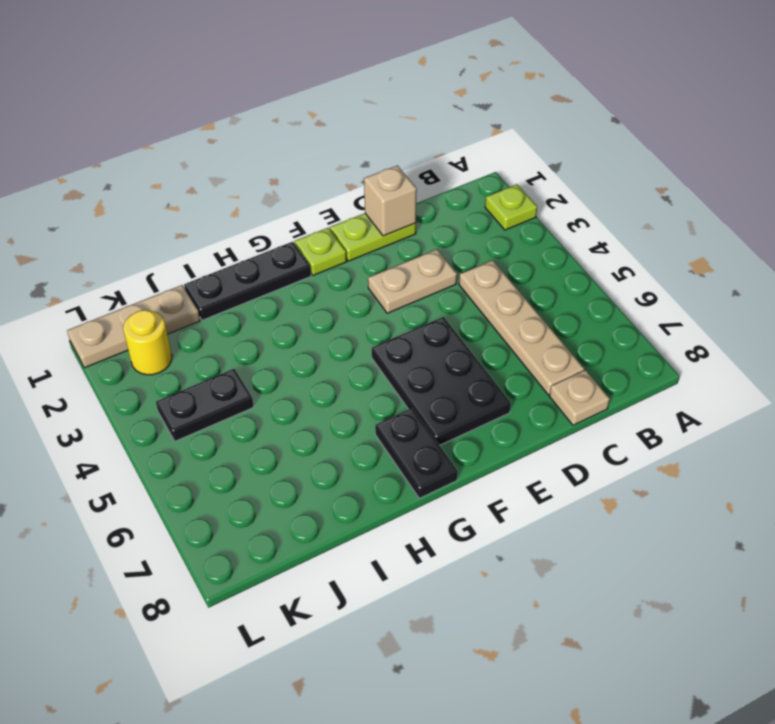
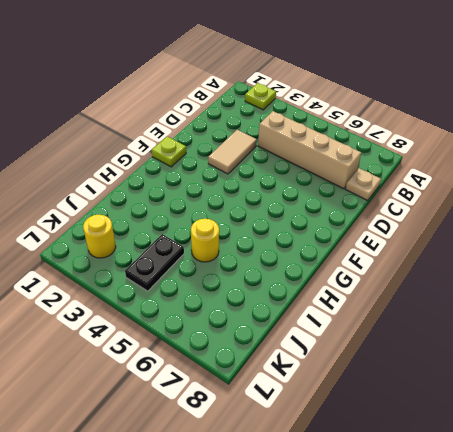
tan brick C4:C7 level 1 -> tan plate C4:C7 level 1
tan tile D3:E3 level 1 -> tan plate D3:E3 level 1
yellow round brick I5 level 1 -> none
none -> lime plate D1:E1 level 1
none -> black plate E5:F7 level 1
none -> black plate G1:I1 level 1

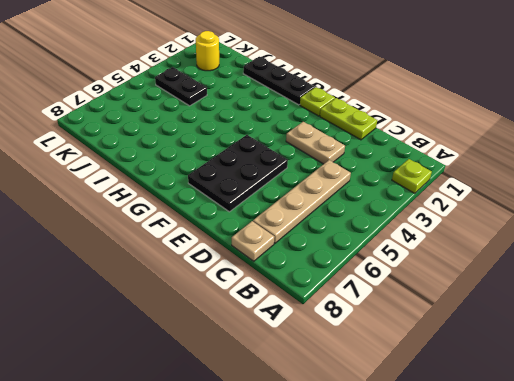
none -> black plate G7:G8 level 1
none -> tan plate J1:L1 level 1
none -> tan brick D1 level 2

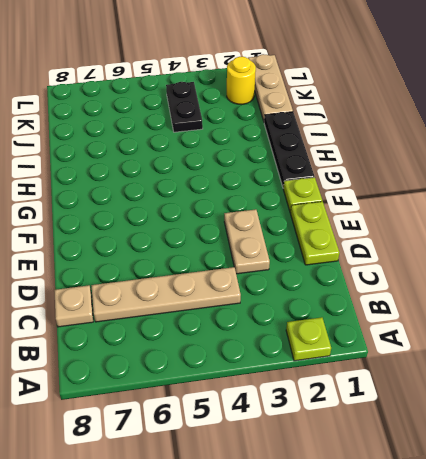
none -> black plate E5:F7 level 1
none -> black plate G7:G8 level 1
none -> tan brick D1 level 2

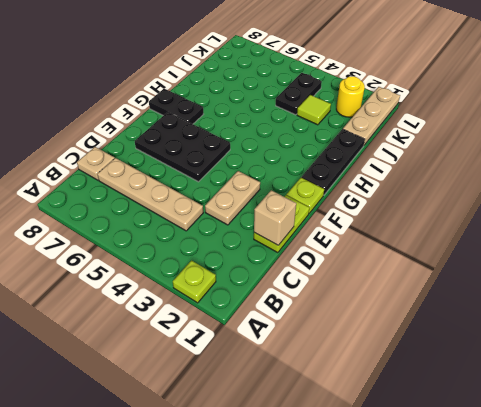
lime tile J3 level 1 -> none

